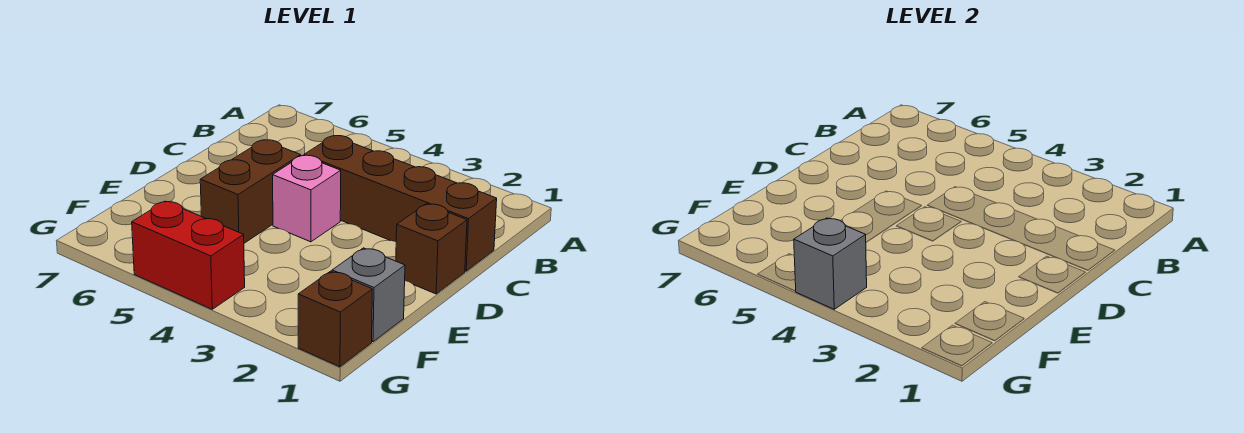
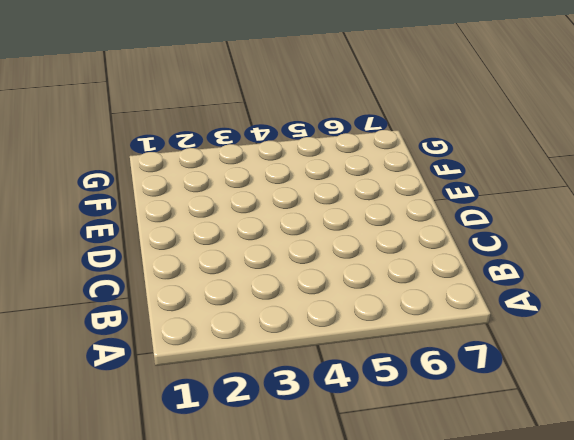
none -> brown brick C1:C4 level 1
none -> brown brick D1 level 1

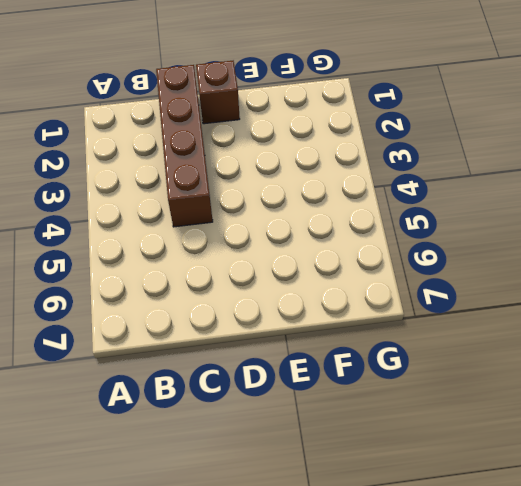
none -> pink brick D4 level 1
none -> brown brick D5:E5 level 1

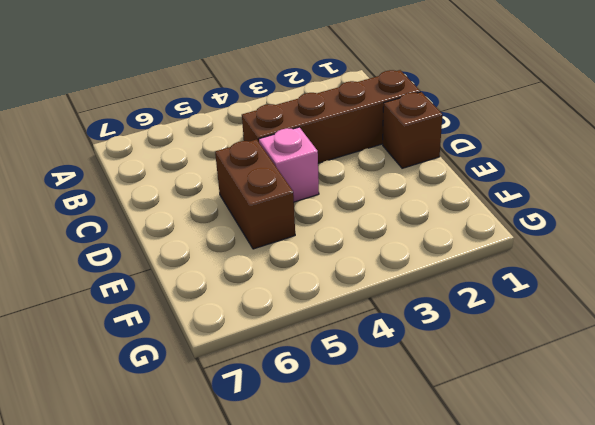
none -> grey brick F1 level 1
none -> brown brick G1 level 1

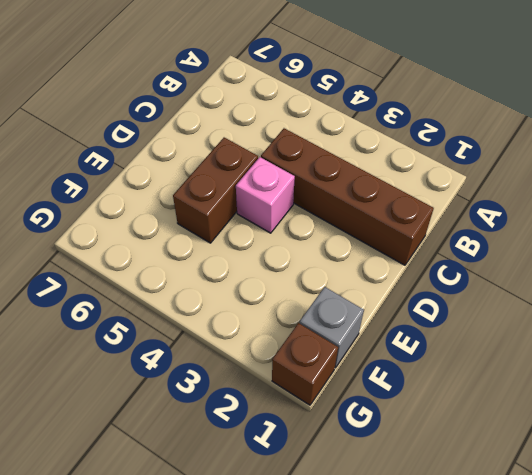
none -> brown brick D1 level 1
none -> red brick G4:G5 level 1

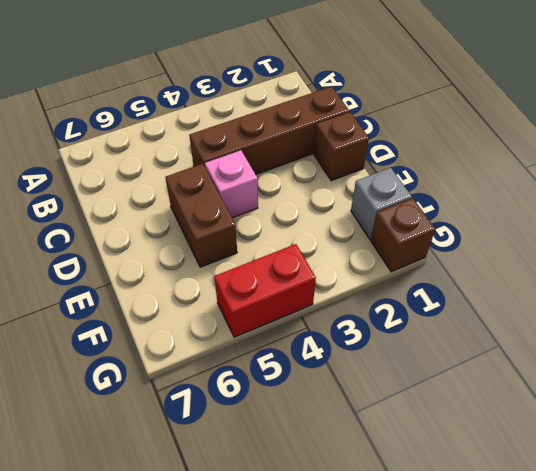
none -> grey brick G4 level 2

